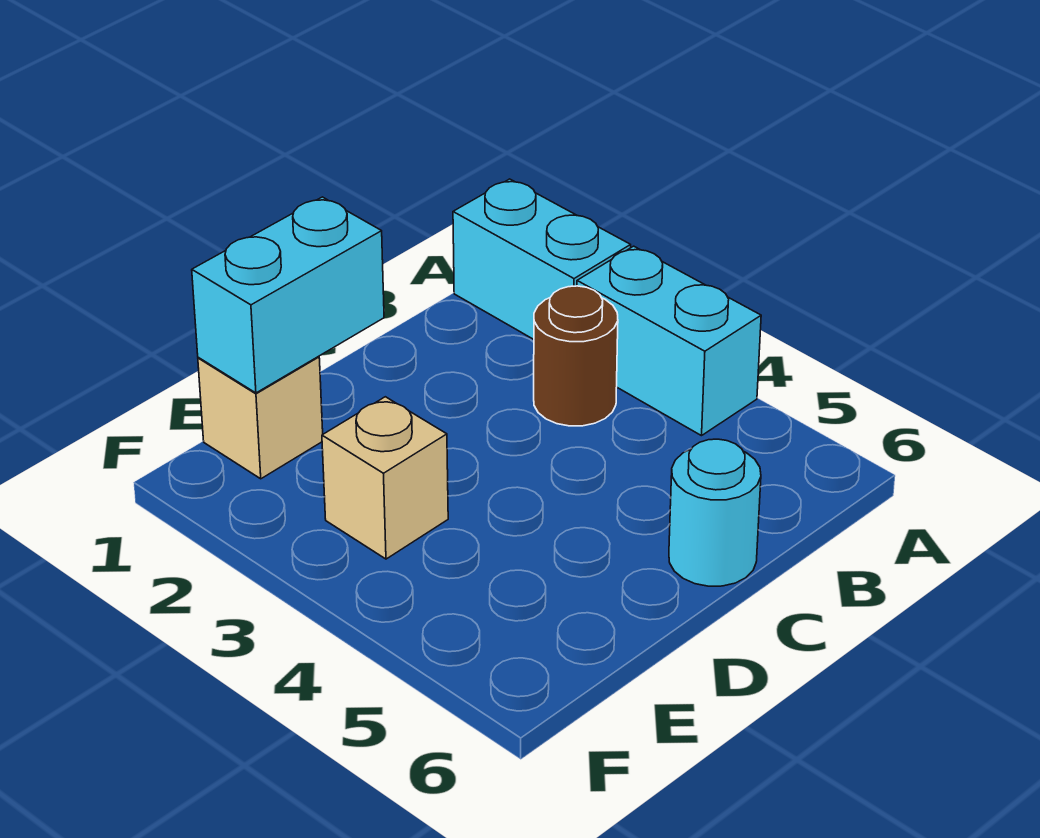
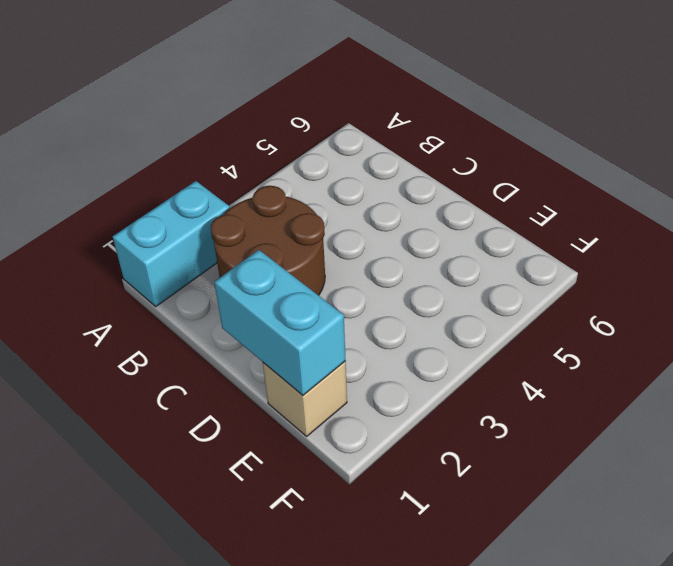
brown round brick B2:C3 level 1 -> brown round brick B3 level 1
none -> cyan brick A3:A4 level 1
none -> cyan round brick C6 level 1

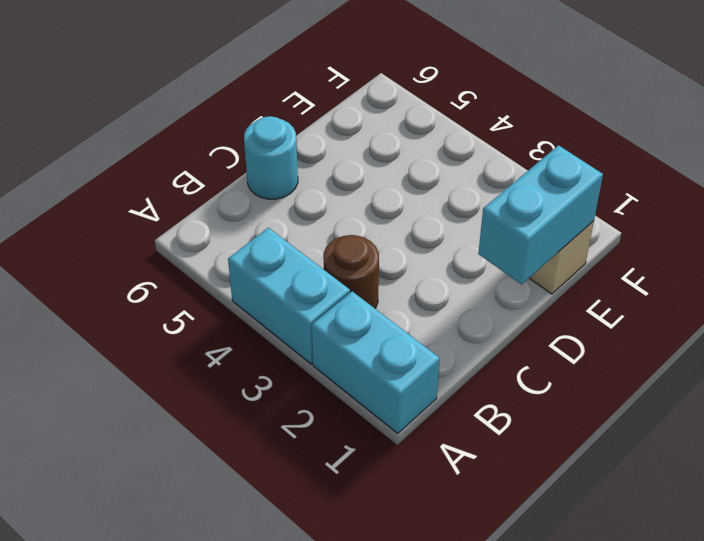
none -> tan brick E3 level 1

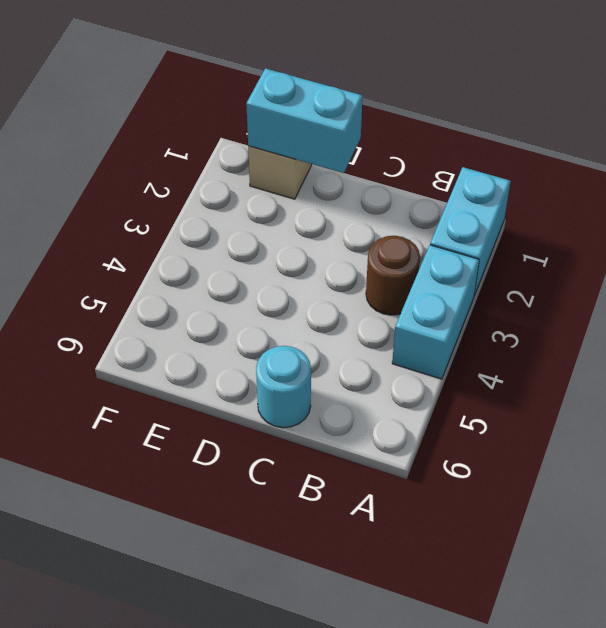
none -> tan brick E3 level 1

